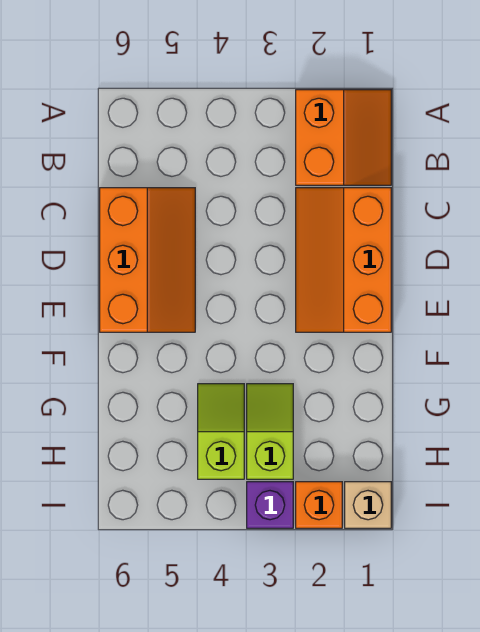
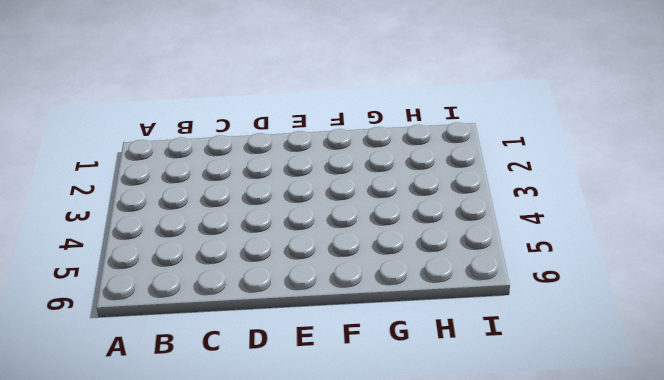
none -> orange slope A1:B2 level 1 top 2
none -> orange slope C1:E2 level 1 top 1

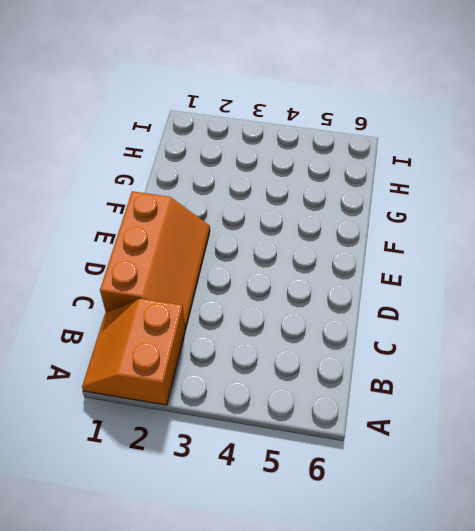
none -> orange slope C5:E6 level 1 top 6
none -> lime slope G3:H3 level 1 top H

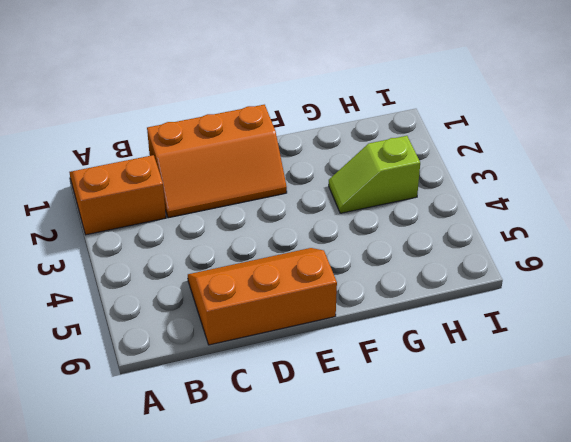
none -> lime slope G4:H4 level 1 top H
none -> tan brick I1 level 1

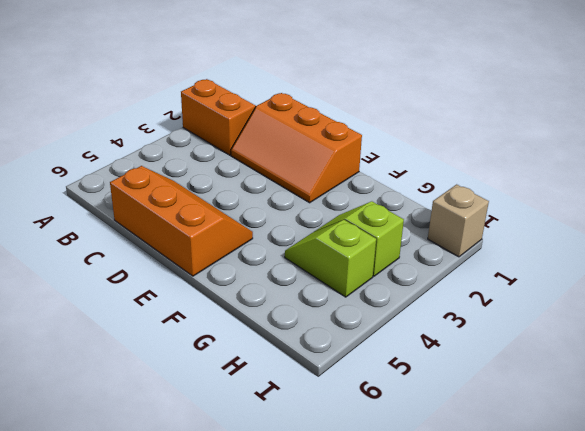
none -> orange brick I2 level 1
none -> purple brick I3 level 1

